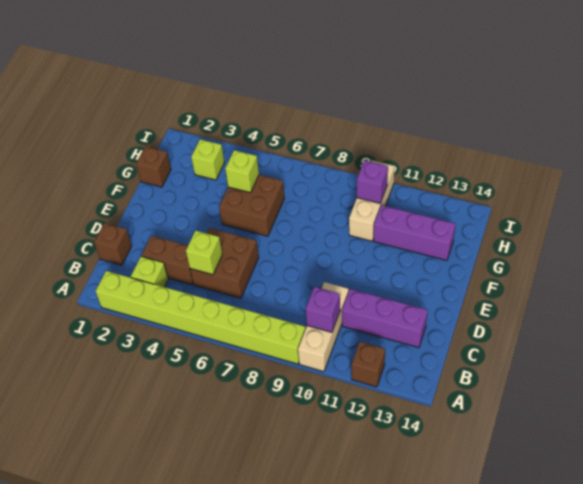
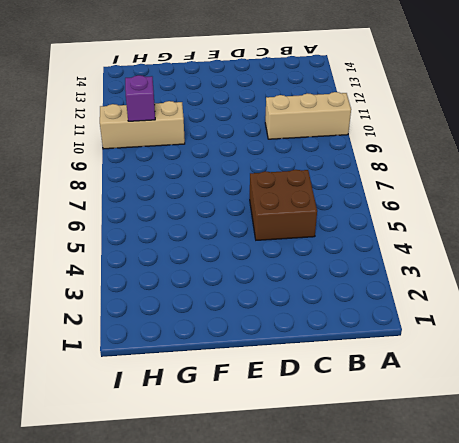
none -> lime brick A2:A9 level 1
none -> brown brick A12 level 1
none -> lime brick B3 level 1

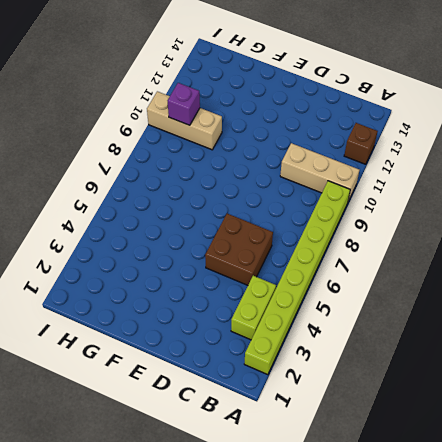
lime brick B3:B4 level 1 -> lime brick B3 level 1
none -> brown brick C1 level 1
none -> brown brick C3:C4 level 1
none -> purple brick C11:C13 level 1

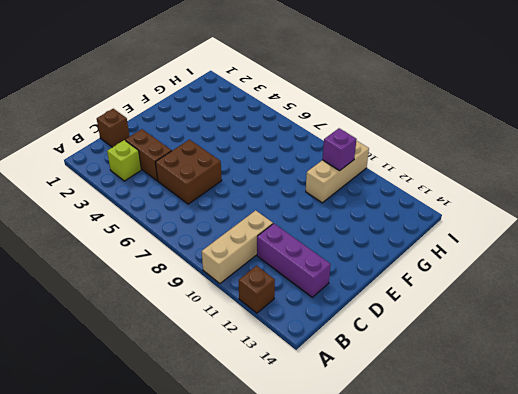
none -> lime brick A2:A9 level 1
none -> brown brick F5:G6 level 1
none -> brown brick G1 level 1

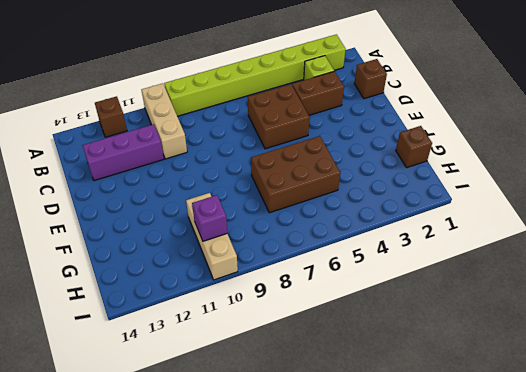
brown brick F5:G7 level 1 -> brown brick F5:G6 level 1
none -> purple brick G11:G13 level 1
none -> lime brick H3 level 1
none -> purple brick B10 level 2

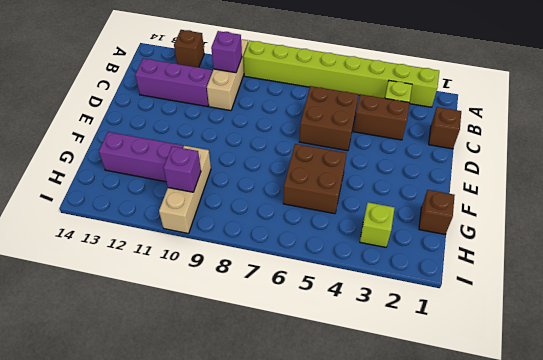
none -> lime brick C5 level 2
none -> lime brick G5 level 2

